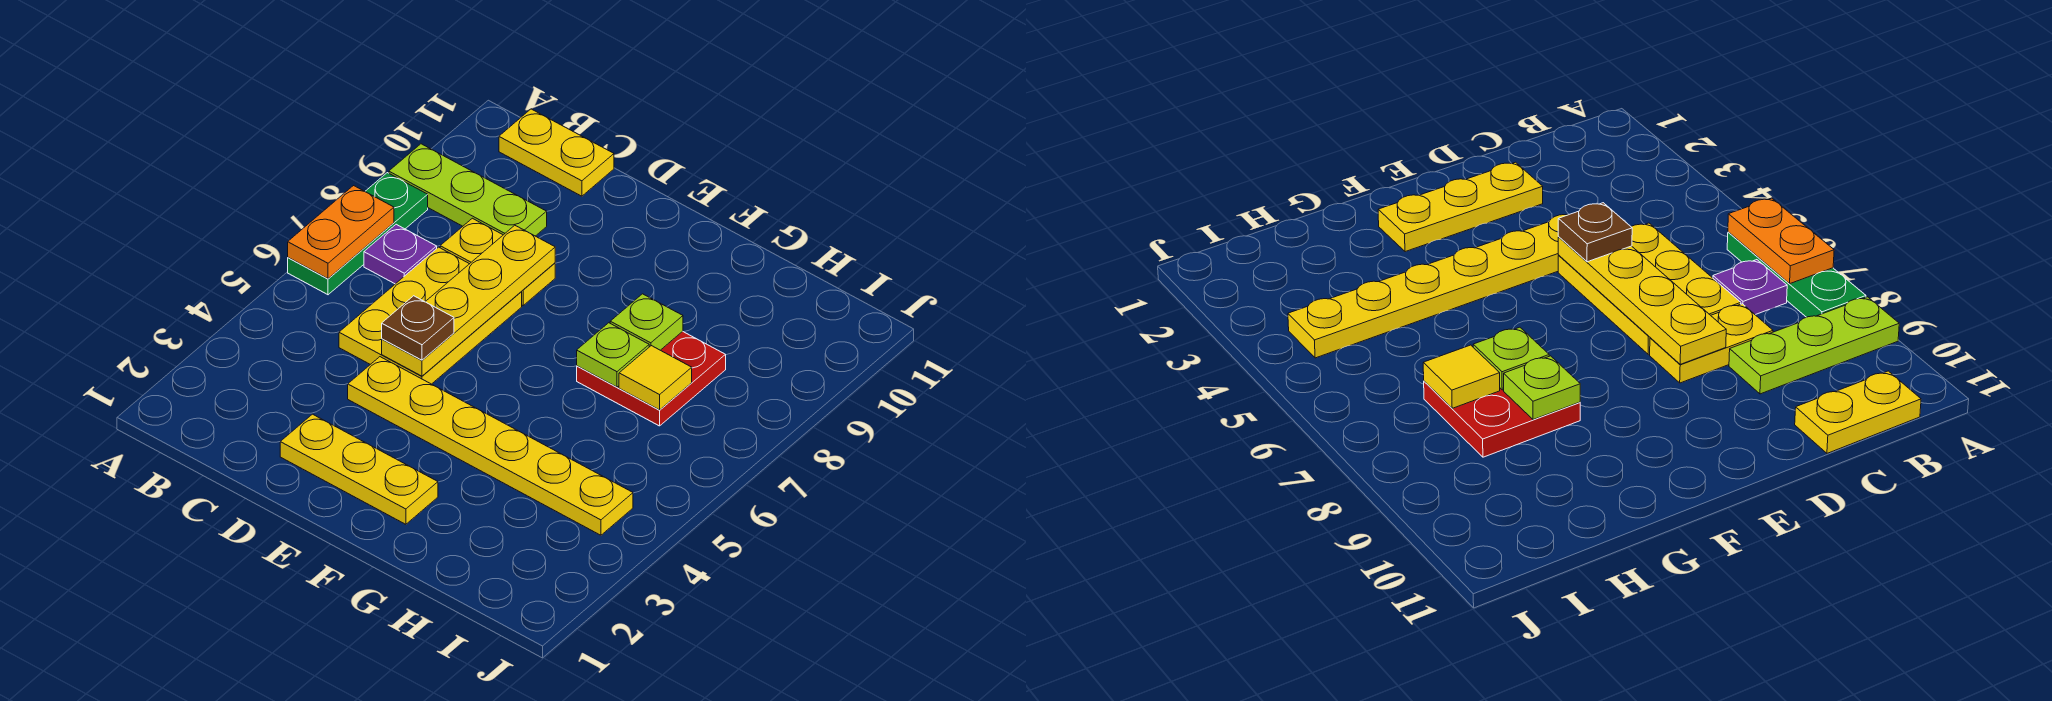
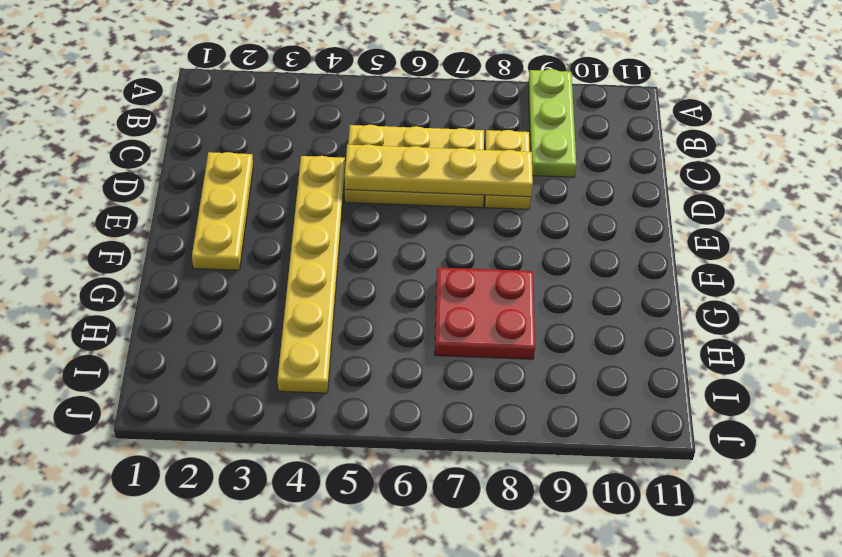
none -> green plate A6:A8 level 1
none -> purple plate B7 level 1
none -> yellow plate B11:C11 level 1

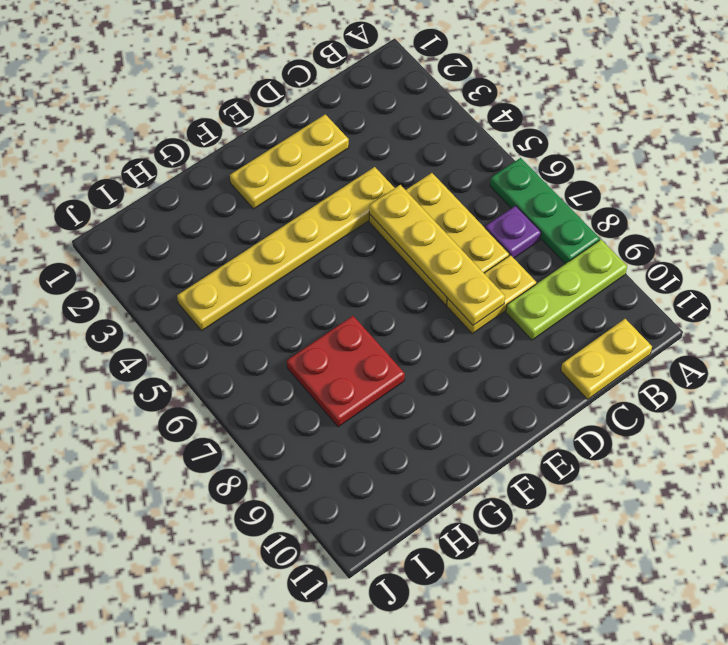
none -> orange plate A6:A7 level 2
none -> lime plate G7 level 2
none -> lime plate G8 level 2

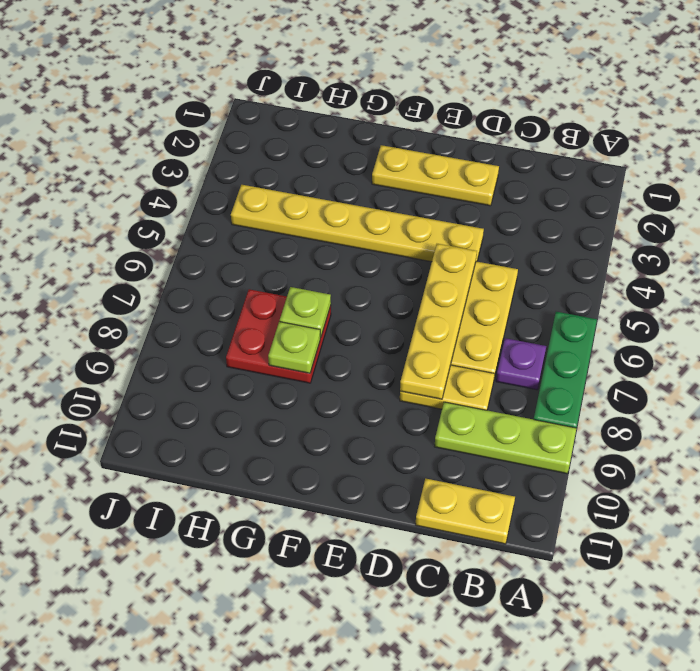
none -> orange plate A6:A7 level 2
none -> yellow tile H7 level 2
none -> brown plate D5 level 3

